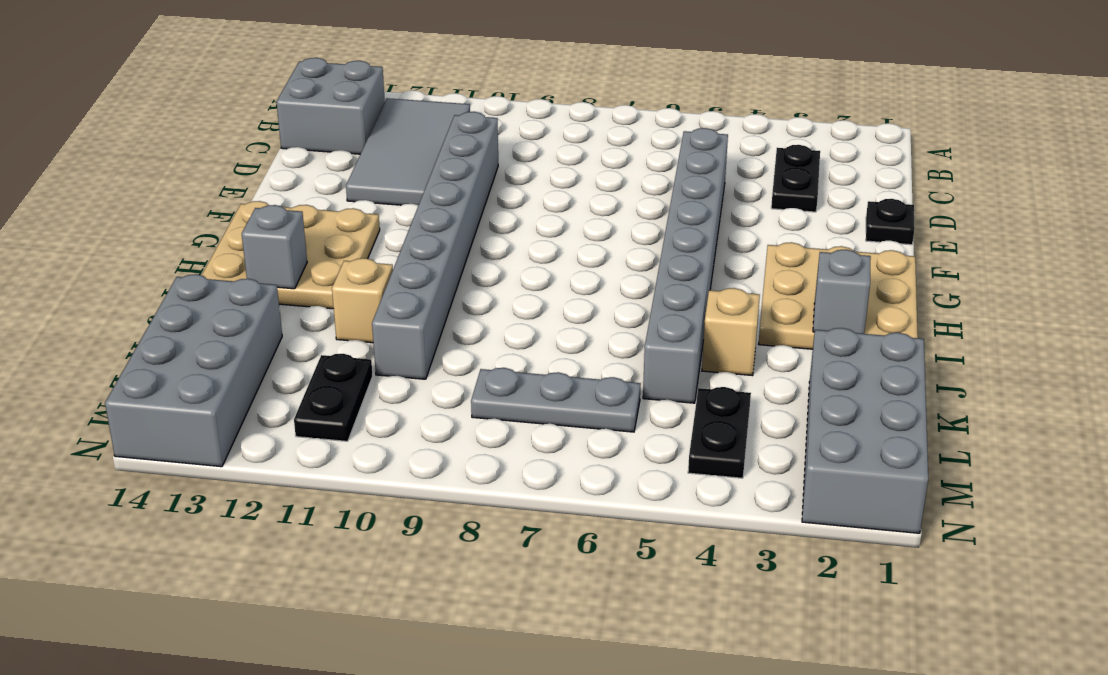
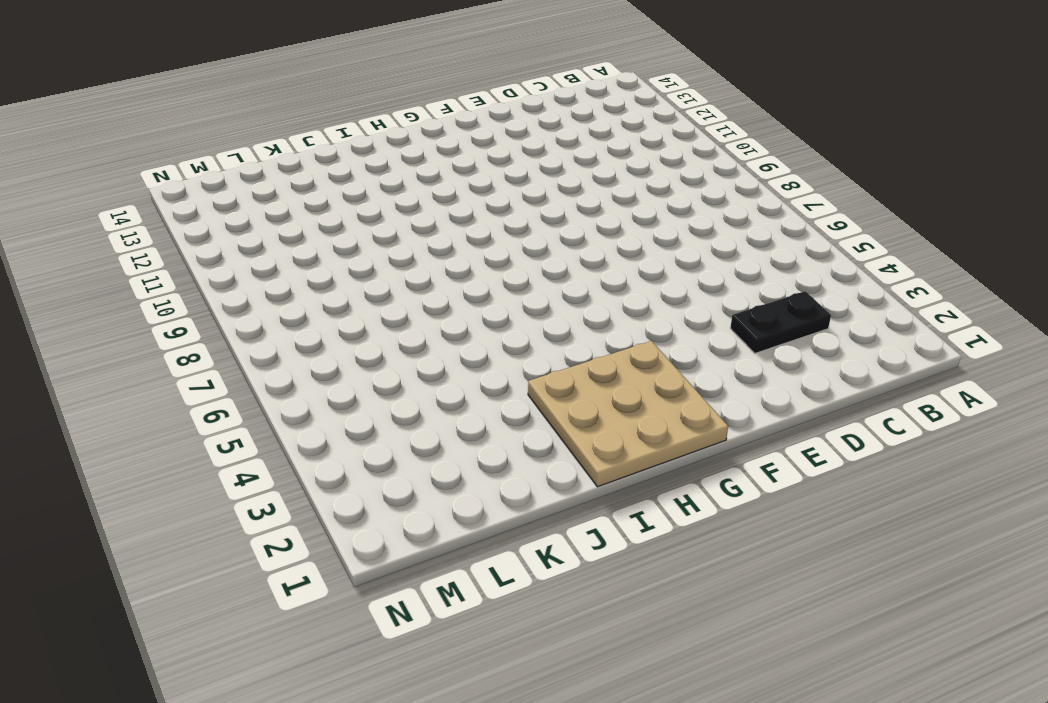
none -> grey tile B11:E12 level 1
none -> grey brick B13:C14 level 1
none -> grey brick D5:K5 level 1

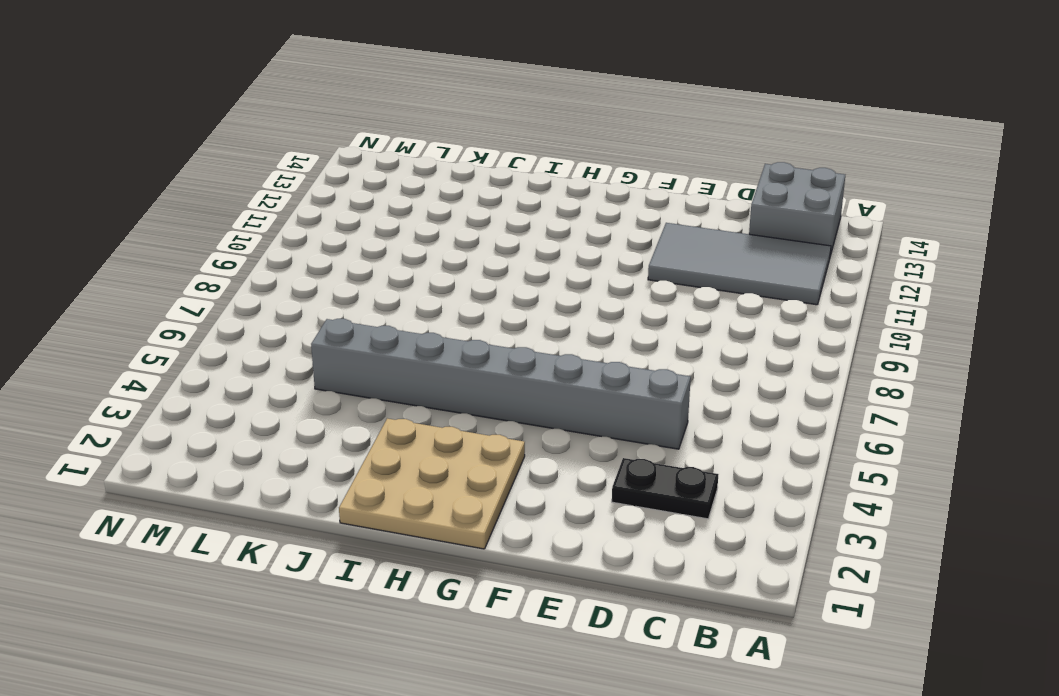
none -> grey brick D10:K10 level 1
none -> black plate E1 level 1
none -> tan plate G12:I14 level 1

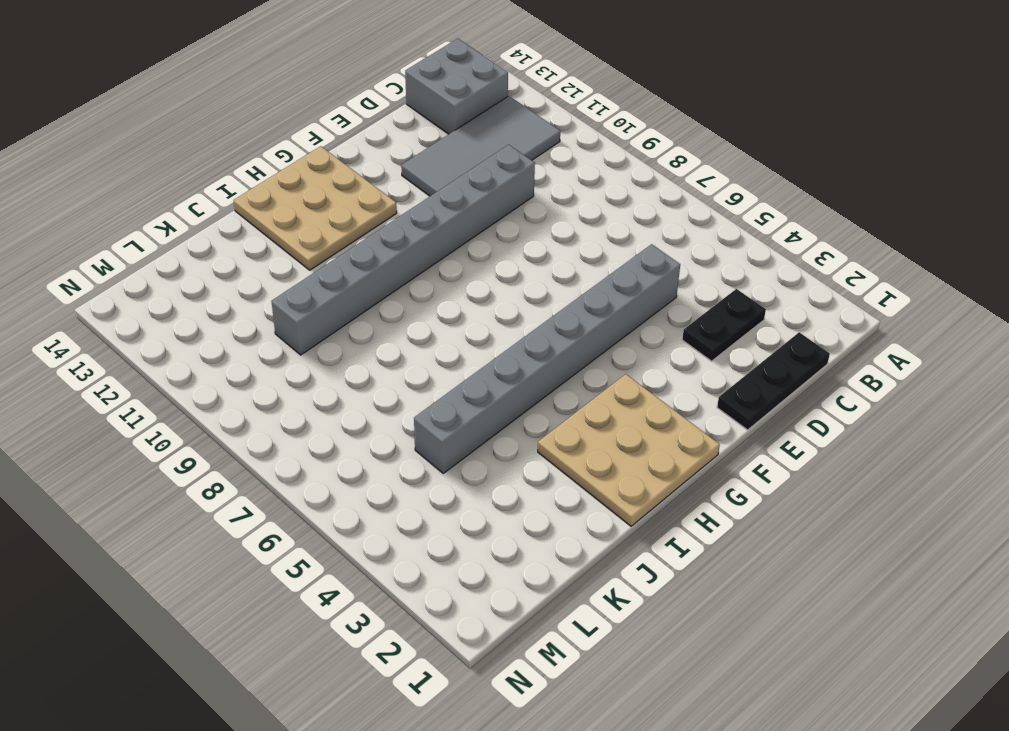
black plate C1:E1 level 1 -> black plate E1 level 1
none -> tan brick J4 level 1
none -> tan brick J11 level 1
none -> grey brick K1:N2 level 1

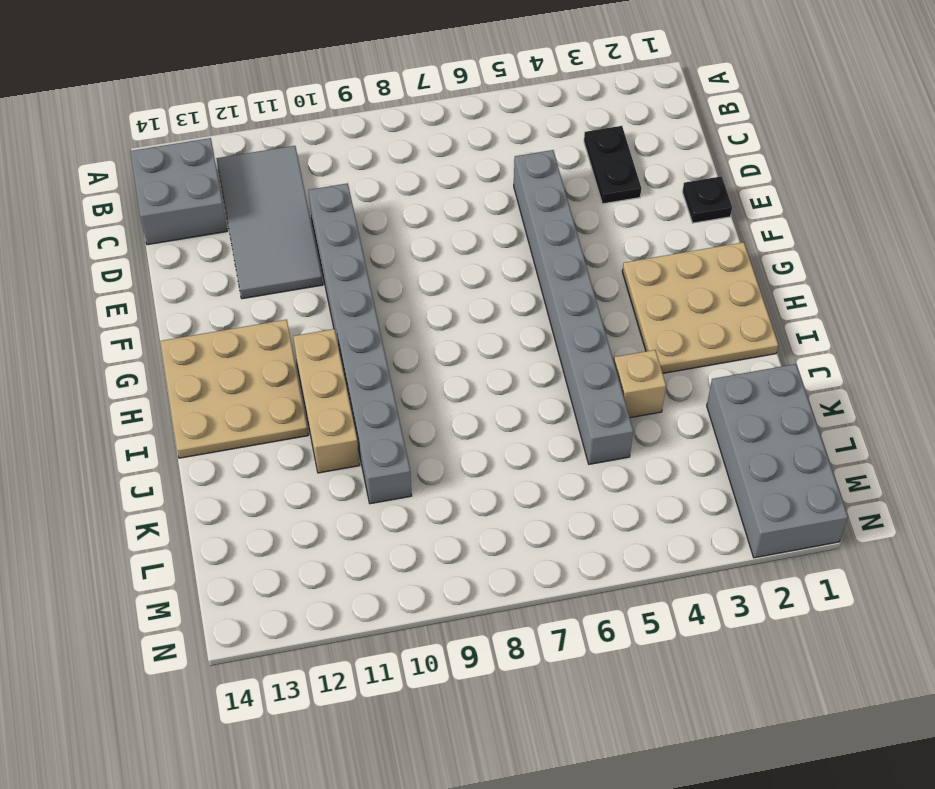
tan brick H11:J11 level 1 -> tan brick J11 level 1
none -> grey brick K13:N14 level 1
none -> black plate L4:M4 level 1
none -> grey plate L6:L8 level 1

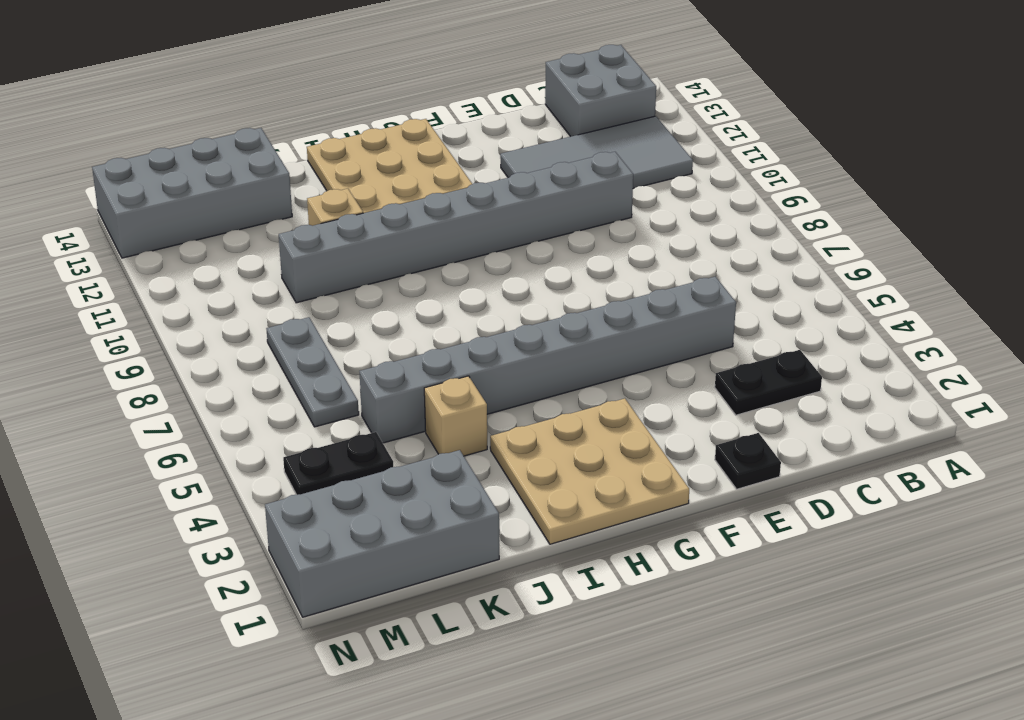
none -> black plate L11:M11 level 1
none -> grey brick I2 level 2
none -> grey brick I13 level 2

